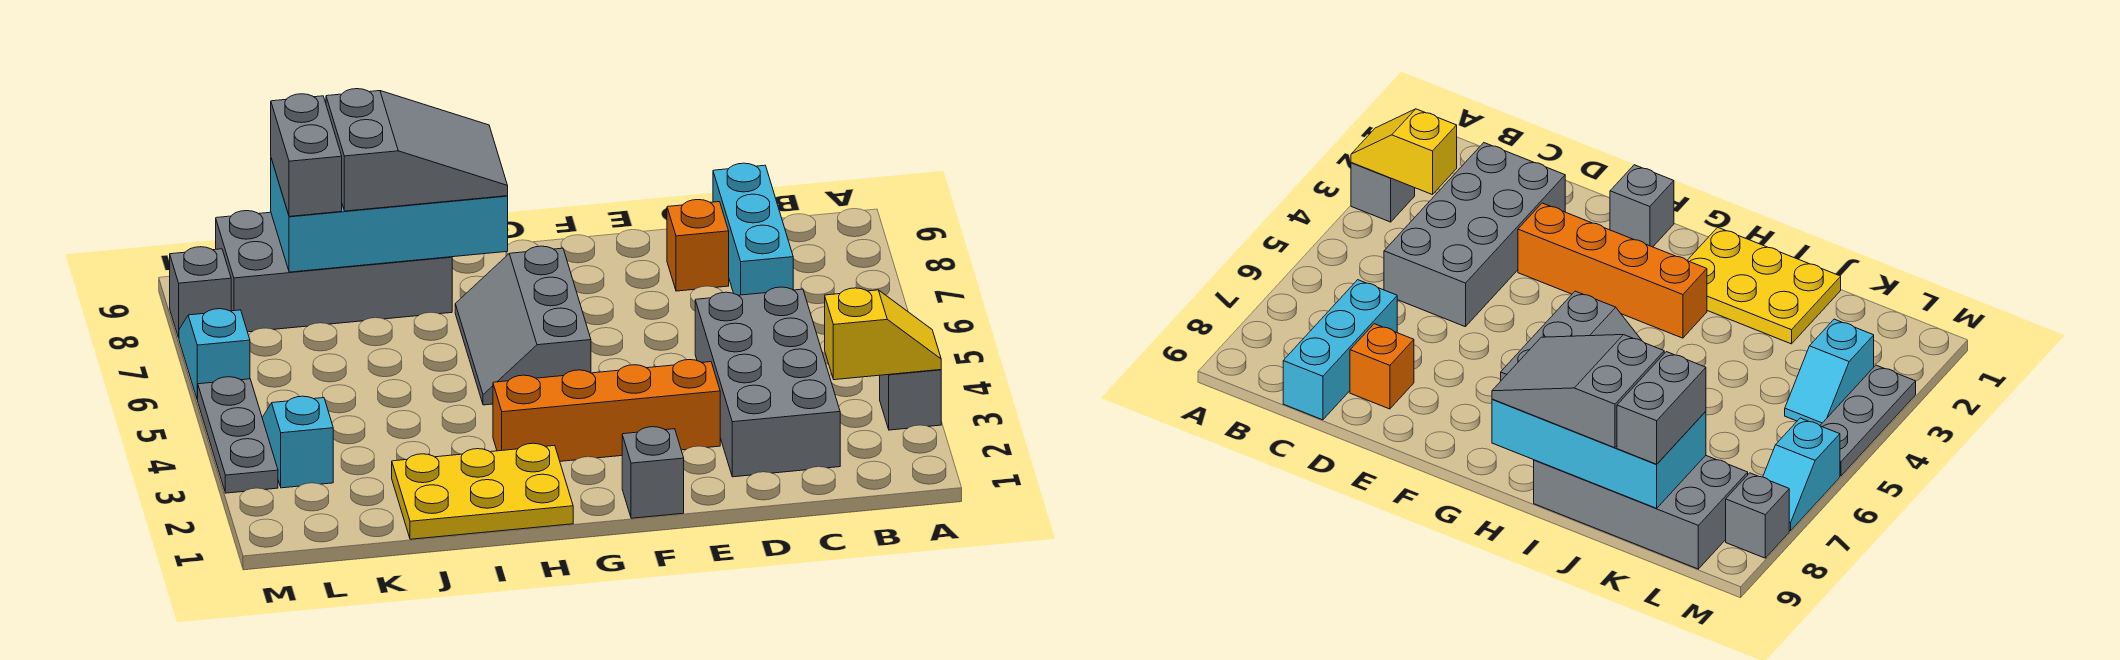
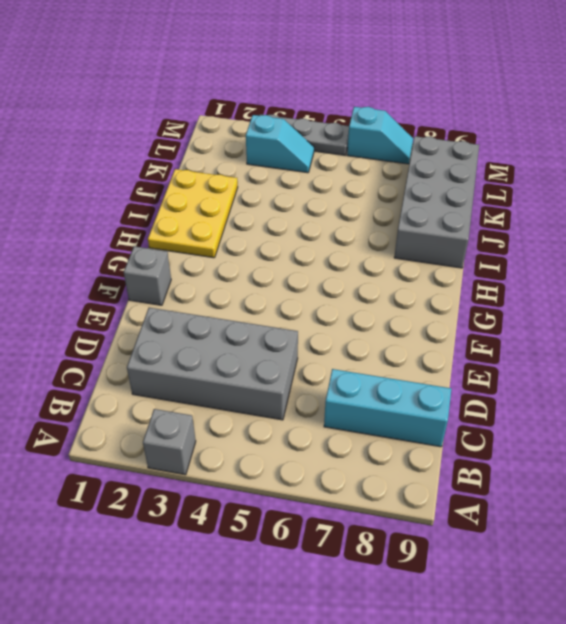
none -> orange brick D8 level 1
none -> orange brick E3:H3 level 1
none -> grey slope G5:H7 level 1 top G

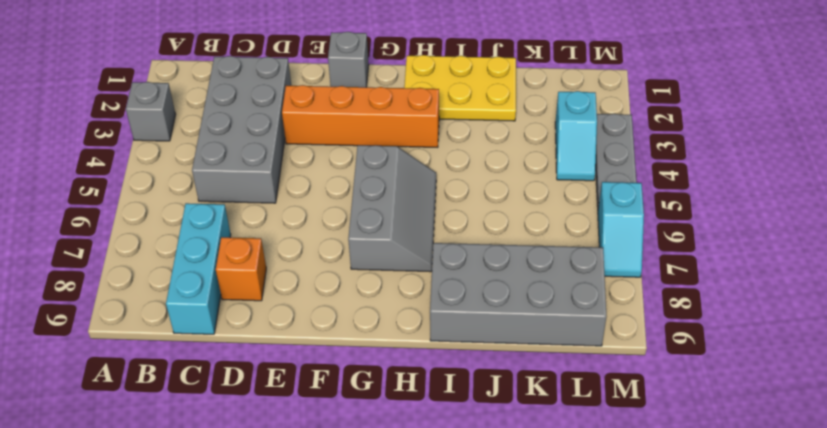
none -> grey brick M8 level 1
none -> yellow slope A3:B3 level 2 top B
none -> cyan brick H8:K9 level 2

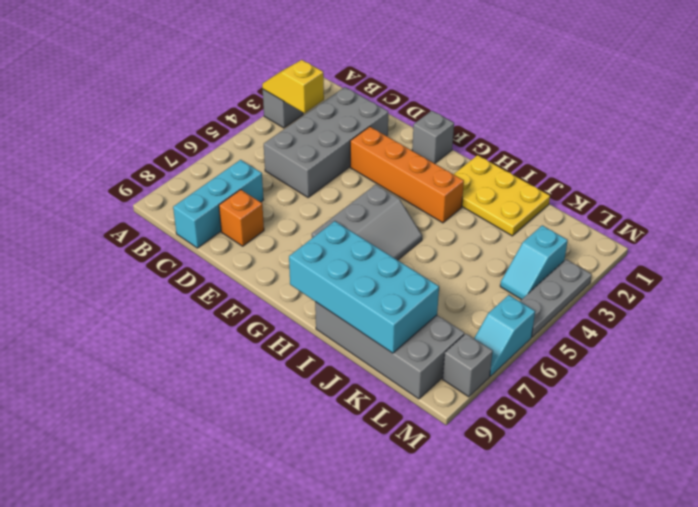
none -> grey slope H8:J9 level 3 top J
none -> grey brick K8:K9 level 3

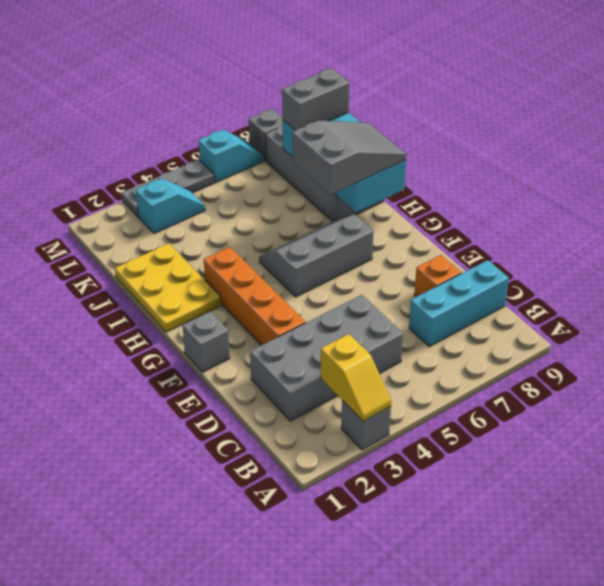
grey slope H7:I9 level 3 top 7 -> grey slope H8:J9 level 3 top J

